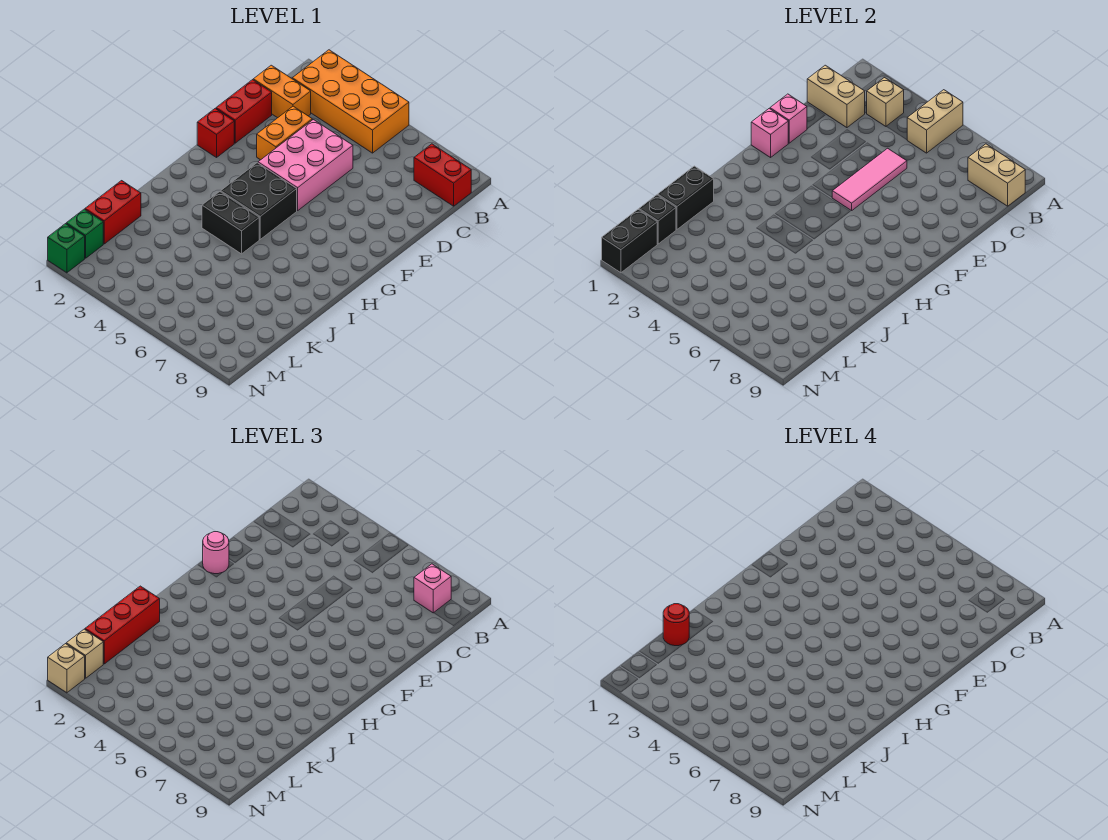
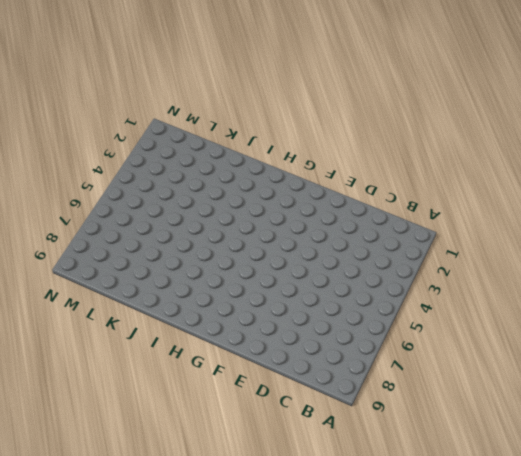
none -> orange brick A2:B5 level 1
none -> red brick B8:B9 level 1
none -> orange brick C1:C2 level 1

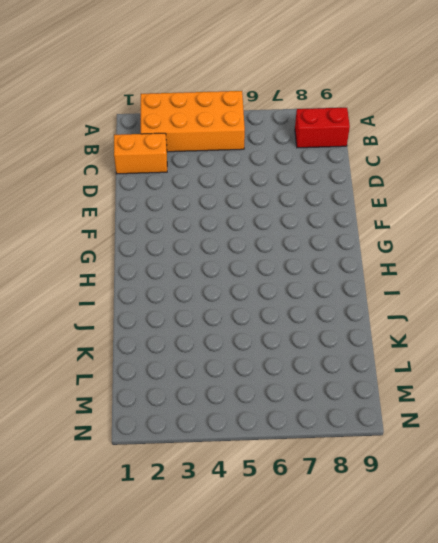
none -> red brick D1:E1 level 1
none -> orange brick D3:E3 level 1
none -> pink brick D4:F5 level 1

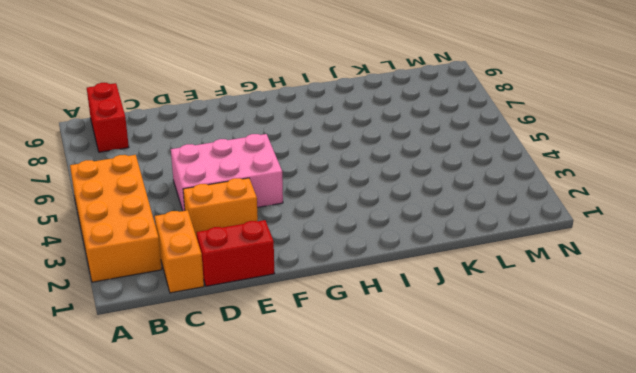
none -> red brick F1 level 1
none -> black brick G4:H5 level 1
none -> black brick I4:I5 level 1

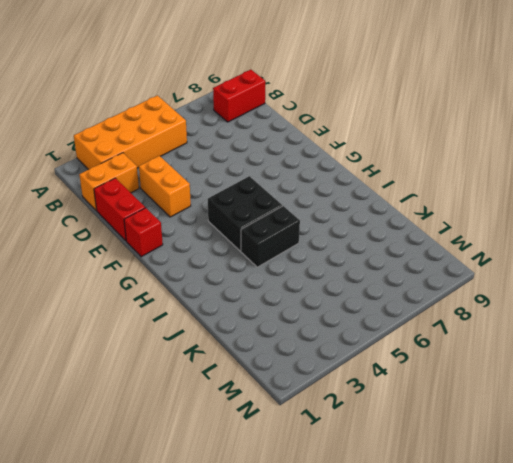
none -> pink brick D4:F5 level 1
none -> red brick K1:L1 level 1
none -> green brick M1 level 1

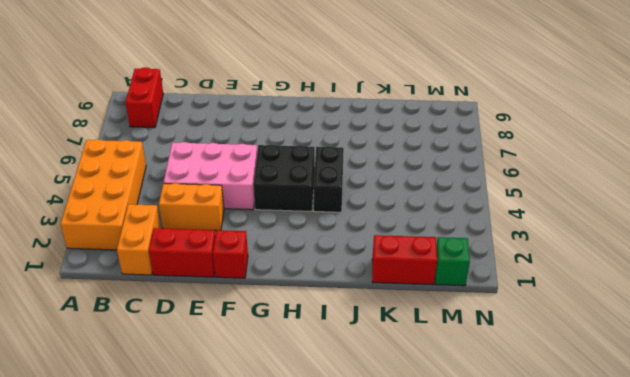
none -> green brick N1 level 1
none -> tan brick A5:B5 level 2
none -> tan brick B3 level 2

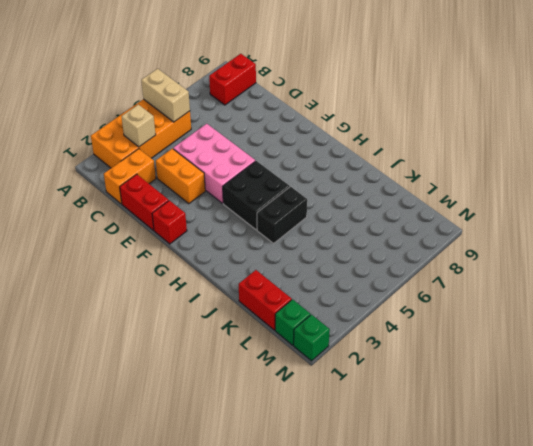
none -> tan brick B8:B9 level 2
none -> tan brick C1:C2 level 2
none -> pink tile D5:F5 level 2

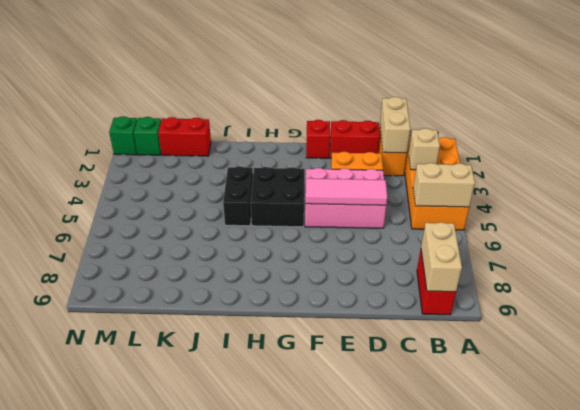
none -> pink brick E1 level 2
none -> pink brick F1 level 2
none -> black brick J1:K1 level 2

